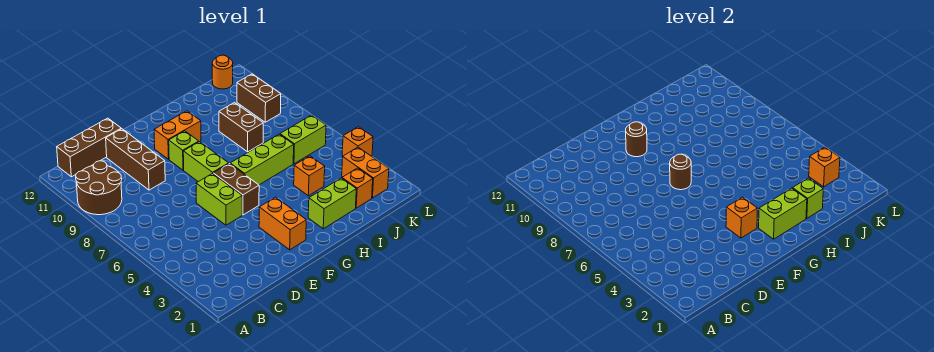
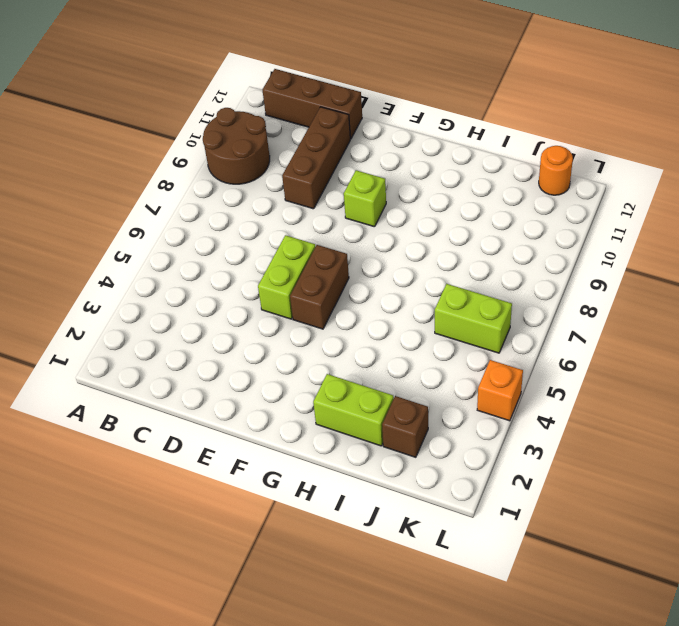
brown brick J2 level 1 -> orange brick J2 level 1
none -> orange brick F2:F3 level 1
none -> lime brick F7:F8 level 1
none -> orange brick F10:G10 level 1

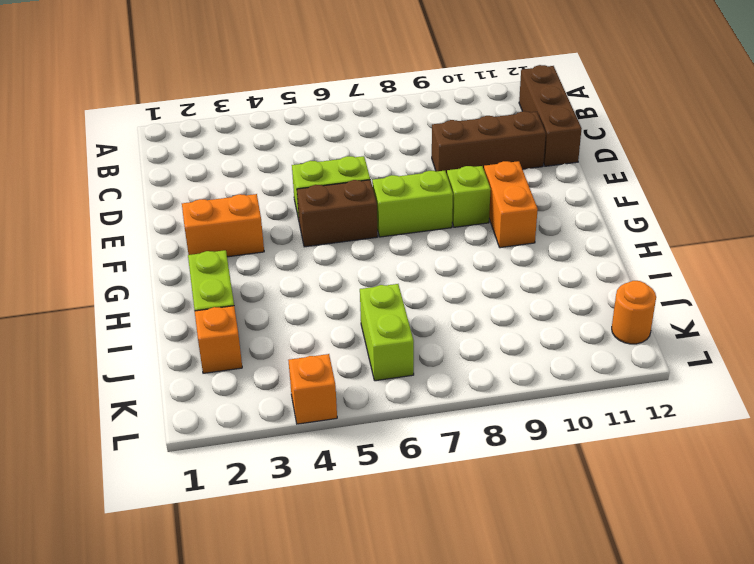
none -> brown round brick A9:B10 level 1
none -> lime brick G6:I6 level 1
none -> orange brick I4 level 1

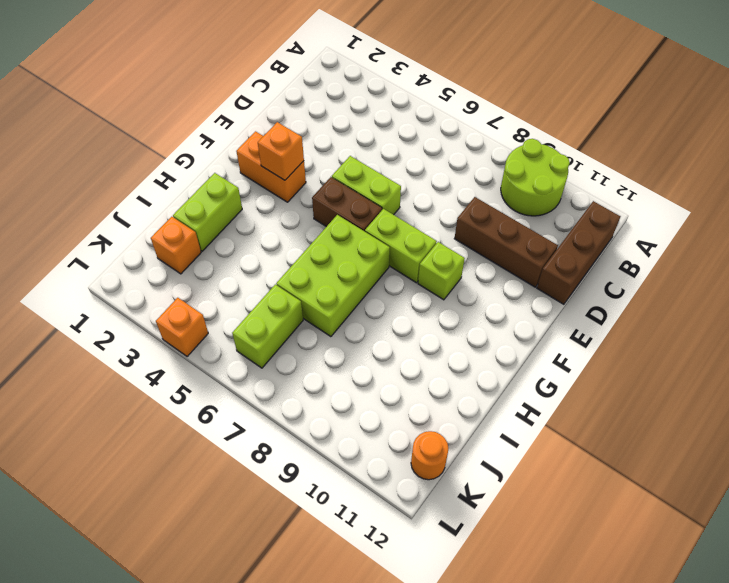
lime round brick A9:B10 level 1 -> brown round brick A9:B10 level 1
lime brick G6:I7 level 1 -> lime brick G6:I6 level 1
none -> orange brick F10:G10 level 1
none -> orange brick I4 level 1
none -> brown brick I8:I9 level 1

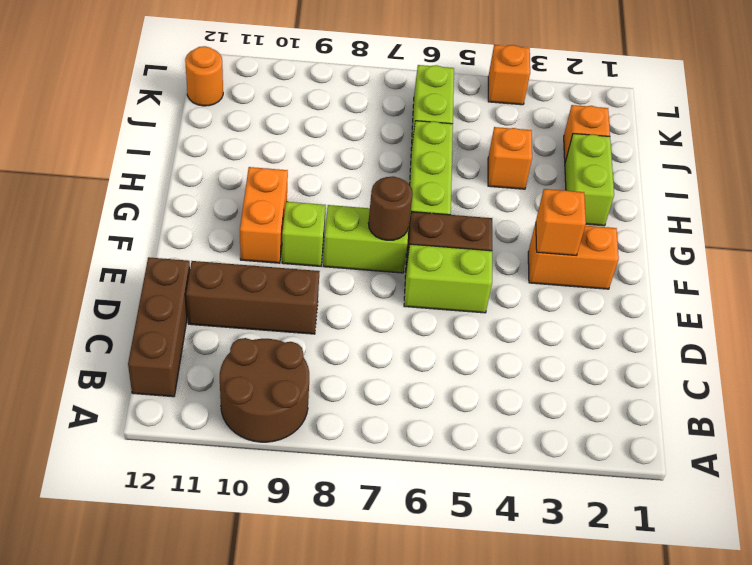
none -> brown brick I8:I9 level 1
none -> orange brick K2:K3 level 1
none -> brown brick K9:K10 level 1

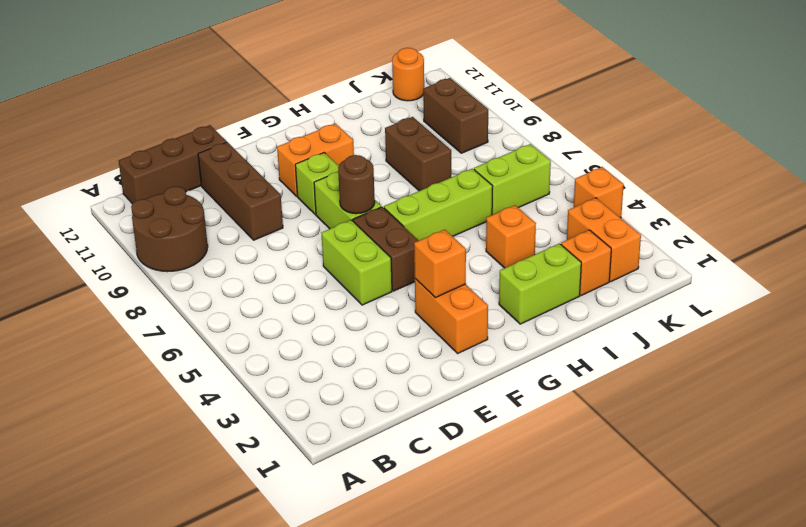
none -> brown round brick F10 level 2
none -> lime brick G2:H2 level 2
none -> lime brick I2 level 2

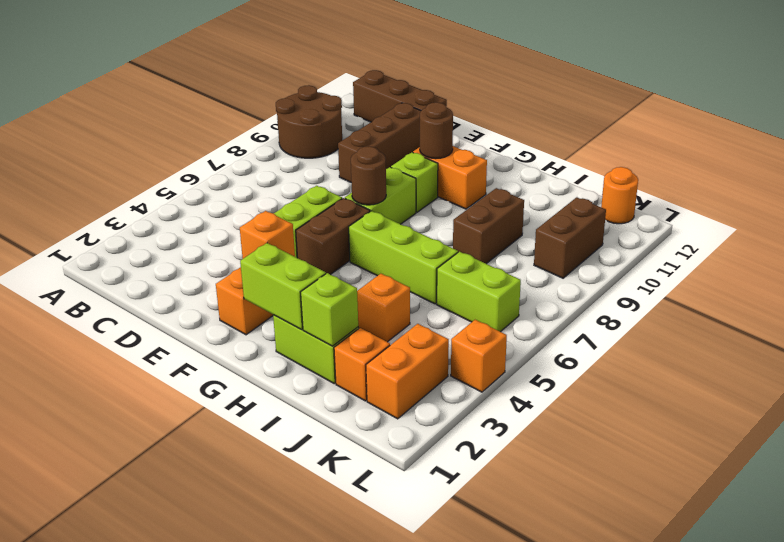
none -> orange brick K3 level 2

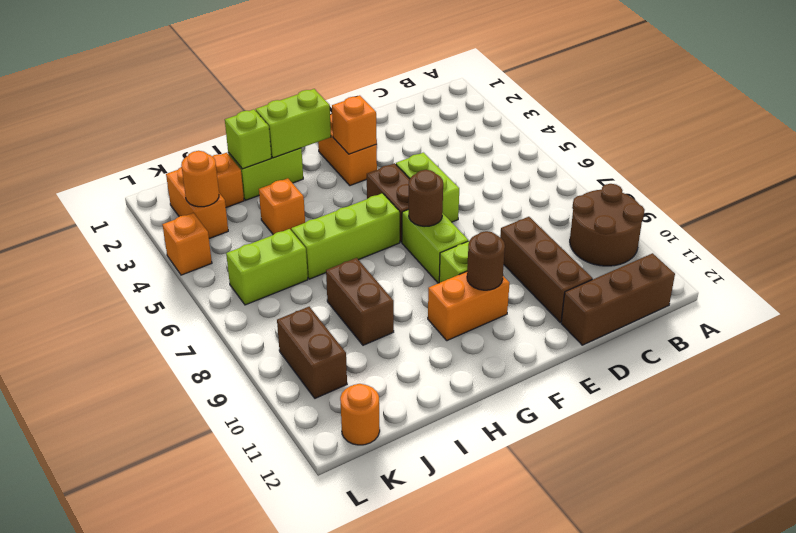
orange round brick K3 level 2 -> orange brick K3 level 2

